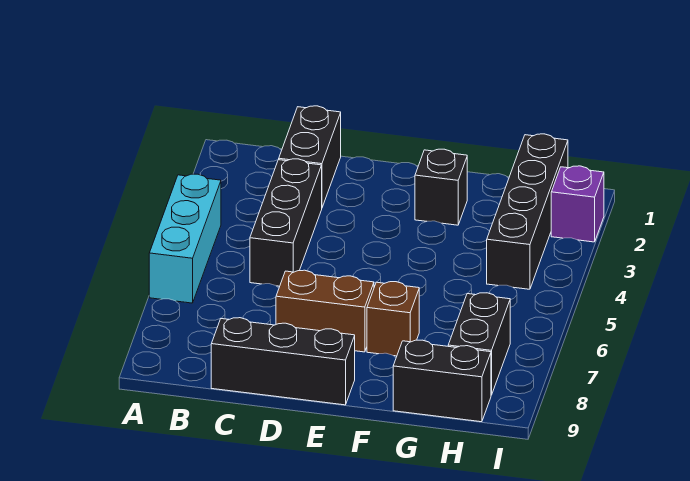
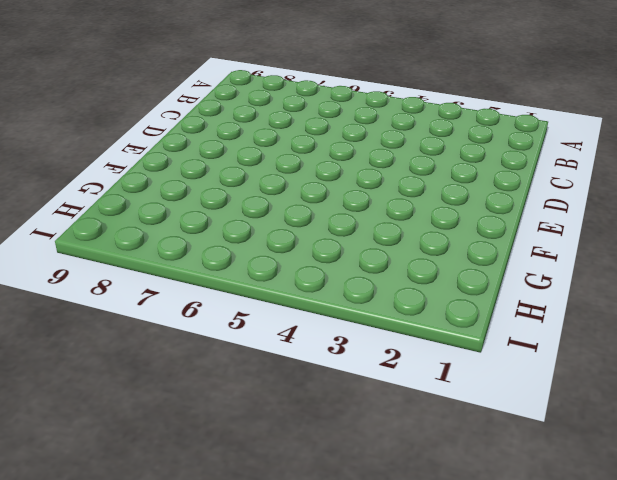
none -> cyan brick A4:A6 level 1
none -> black brick C1:C2 level 1

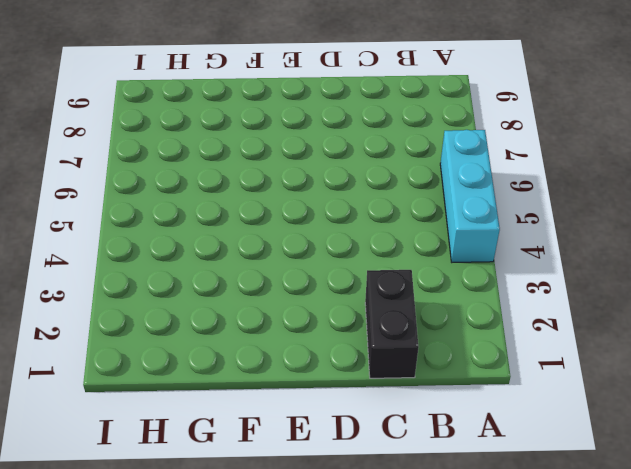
none -> black brick C3:C5 level 1
none -> black brick C9:E9 level 1

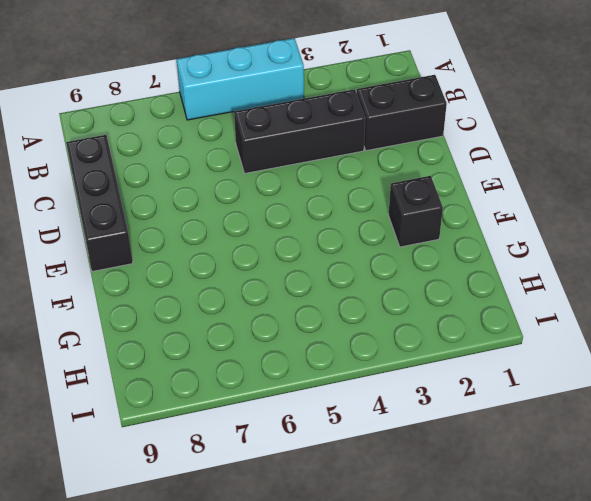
none -> brown brick D7:E7 level 1
none -> brown brick F7 level 1

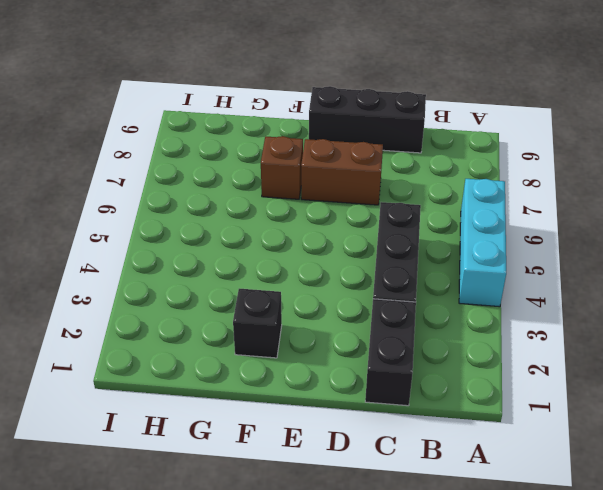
none -> black brick G9:H9 level 1
none -> black brick H1:H4 level 1

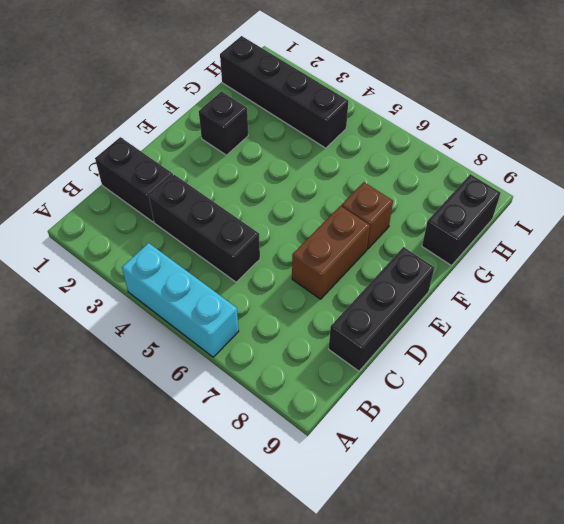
none -> black brick H7:H8 level 1
none -> purple brick I2 level 1

